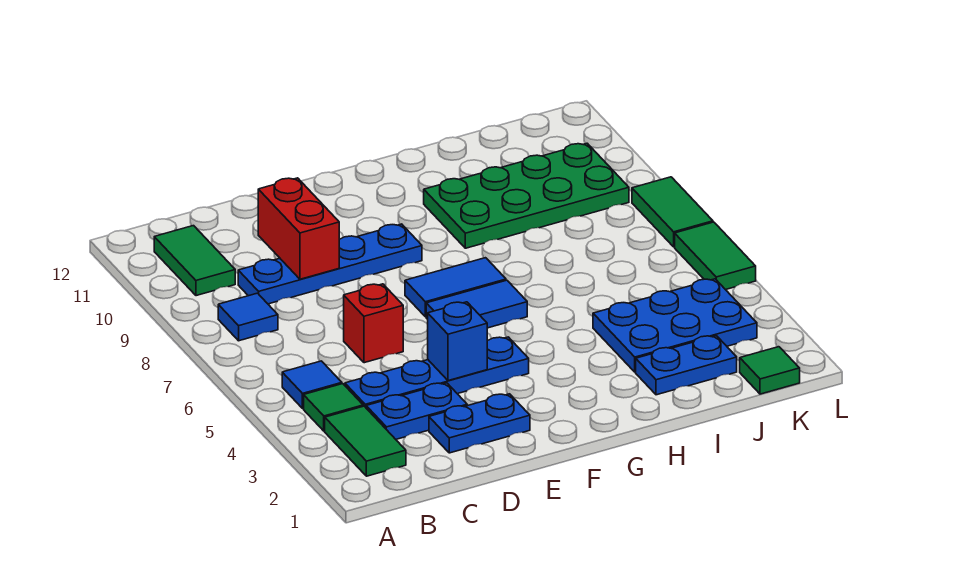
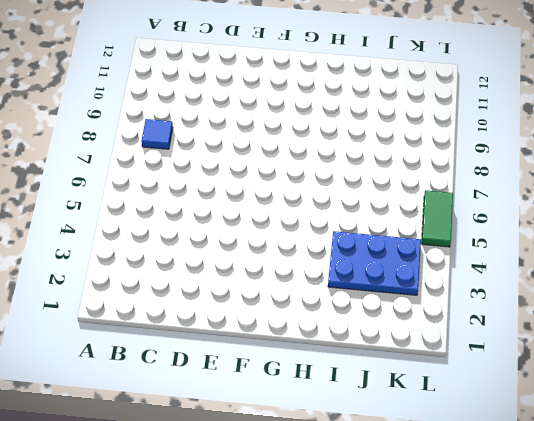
none -> green tile B2:B3 level 1
none -> green tile B4 level 1
none -> blue tile B5 level 1

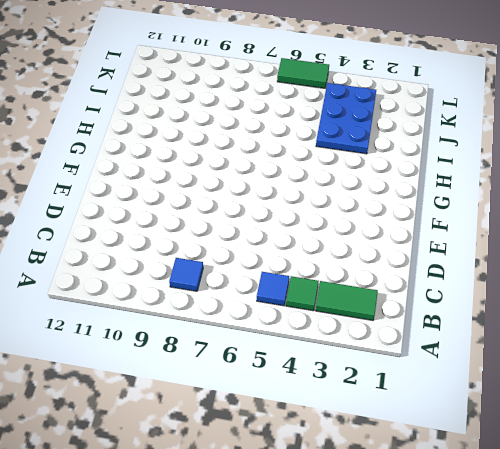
none -> green tile B10:B11 level 1
none -> blue plate C3:D3 level 1
none -> blue plate C4:F4 level 1

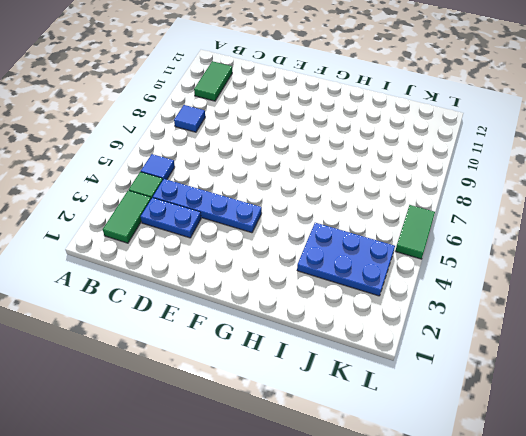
none -> blue plate C9:F9 level 1
none -> blue plate D2:E2 level 1
none -> red brick D6 level 1

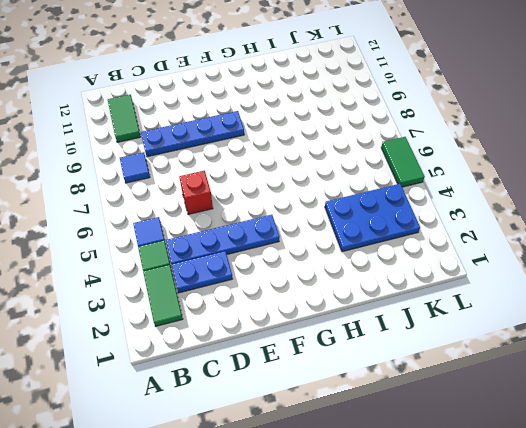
none -> blue plate D2:E2 level 1
none -> blue tile F6:G6 level 1
none -> blue tile F7:G7 level 1

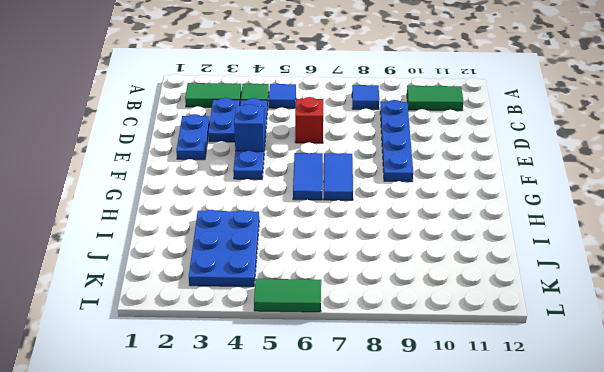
none -> green plate H9:K10 level 1
none -> blue plate I2:J2 level 1
none -> green tile K1 level 1

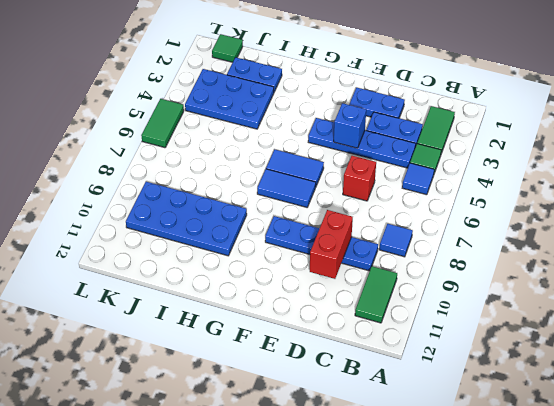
blue plate H9:K10 level 1 -> green plate H9:K10 level 1
none -> green tile L7:L8 level 1

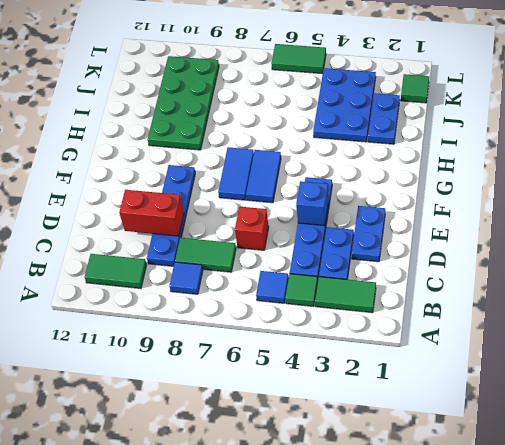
green tile C7:C8 level 1 -> green tile L7:L8 level 1

